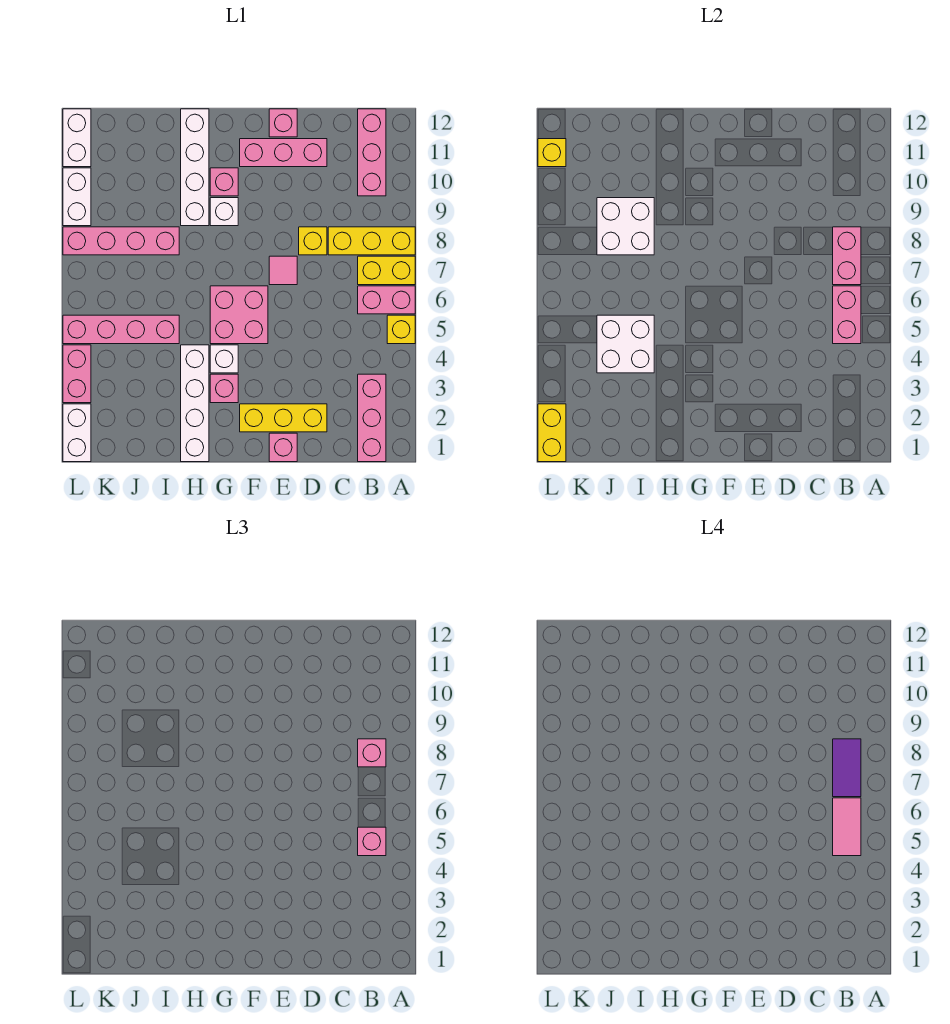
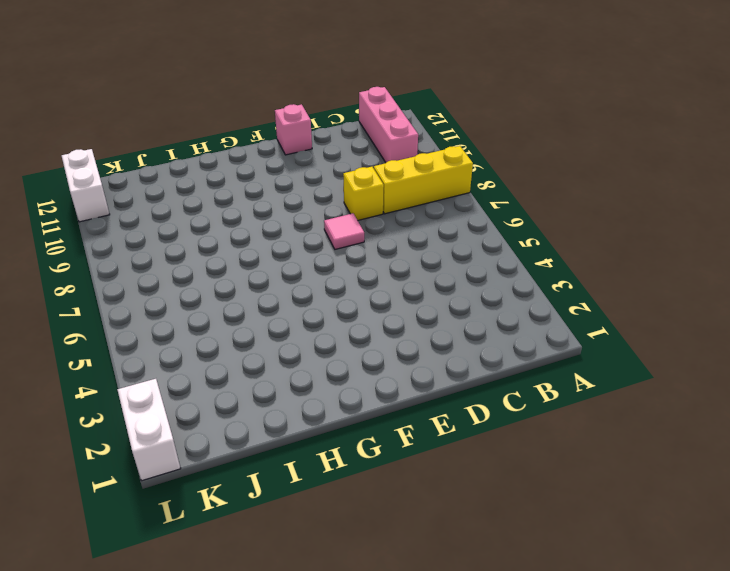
none -> yellow brick A5 level 1
none -> pink brick A6:B6 level 1
none -> yellow brick A7:B7 level 1
none -> pink brick B1:B3 level 1

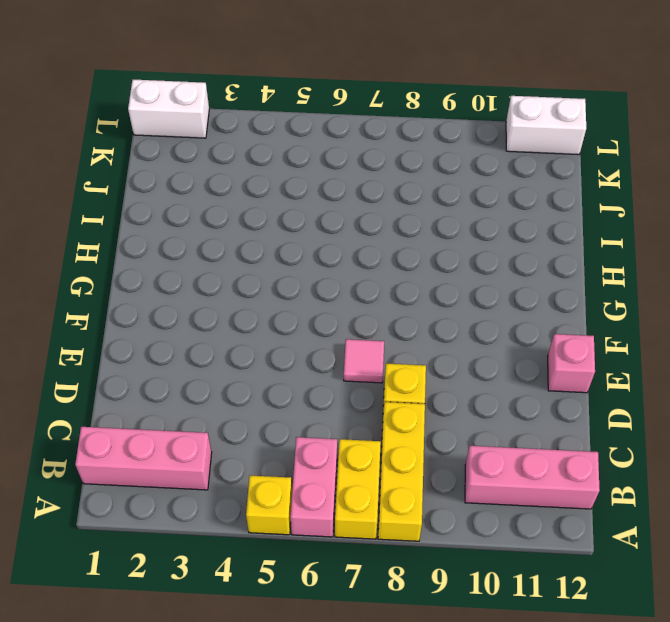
none -> yellow brick D2:F2 level 1
none -> pink brick D11:F11 level 1
none -> pink brick E1 level 1
none -> pink brick F5:G6 level 1

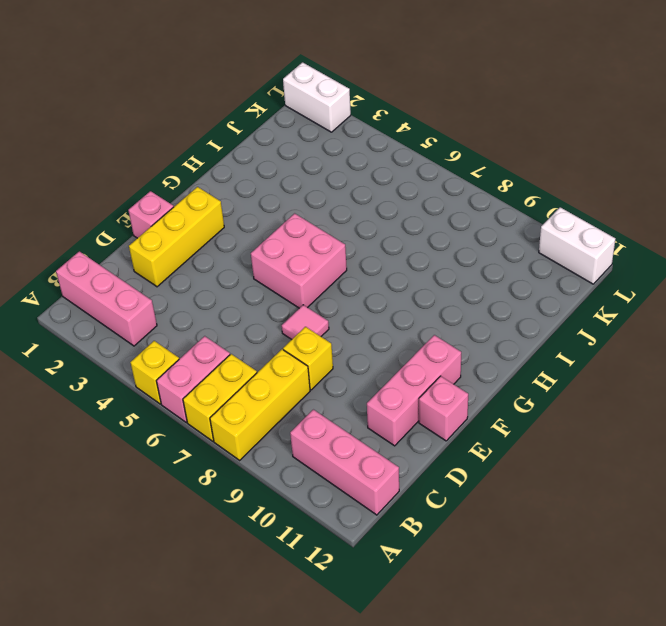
none -> pink brick G3 level 1
none -> white brick G4 level 1
none -> white brick G9 level 1
none -> pink brick G10 level 1

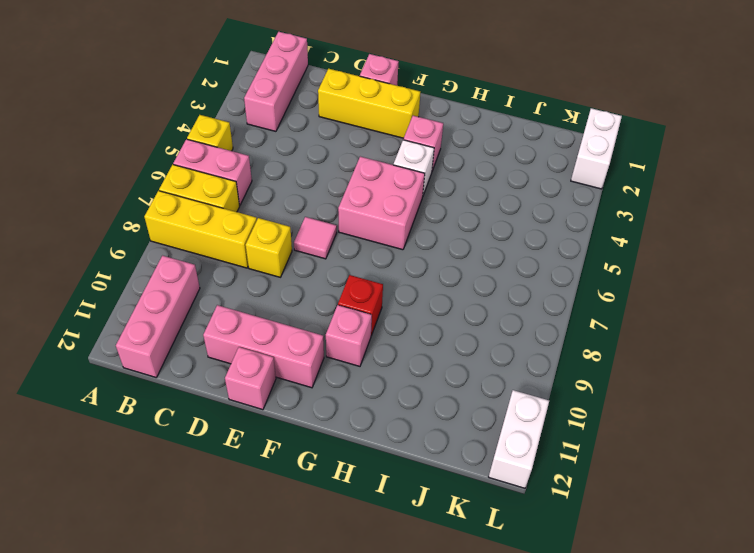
red brick G9 level 1 -> white brick G9 level 1
none -> white brick H1:H4 level 1
none -> white brick H9:H12 level 1
none -> pink brick I5:L5 level 1
none -> pink brick I8:L8 level 1

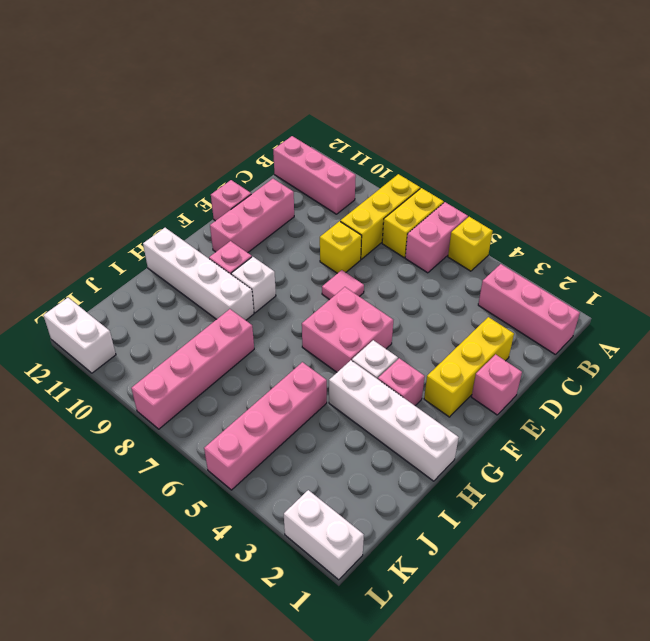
none -> pink brick L3:L4 level 1
none -> white brick L9:L10 level 1
none -> pink brick B5:B6 level 2
none -> pink brick B7:B8 level 2

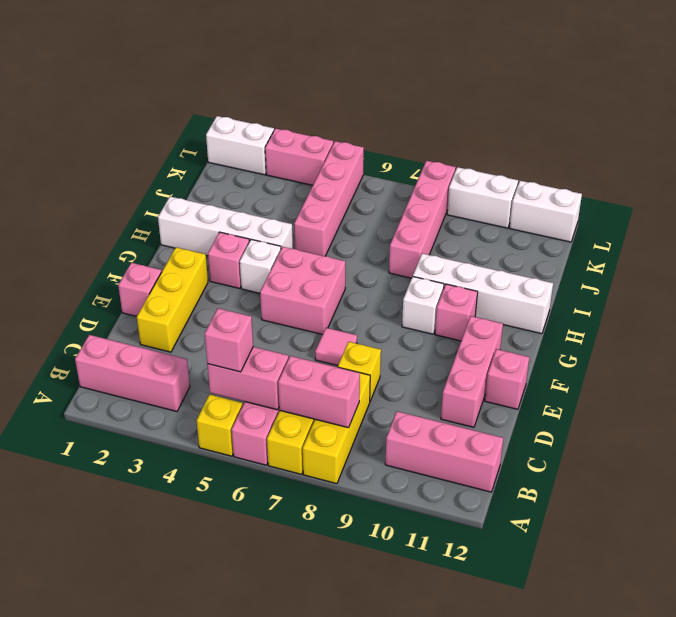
none -> white brick I4:J5 level 2
none -> white brick I8:J9 level 2
none -> yellow brick L1:L2 level 2
none -> yellow brick L11 level 2

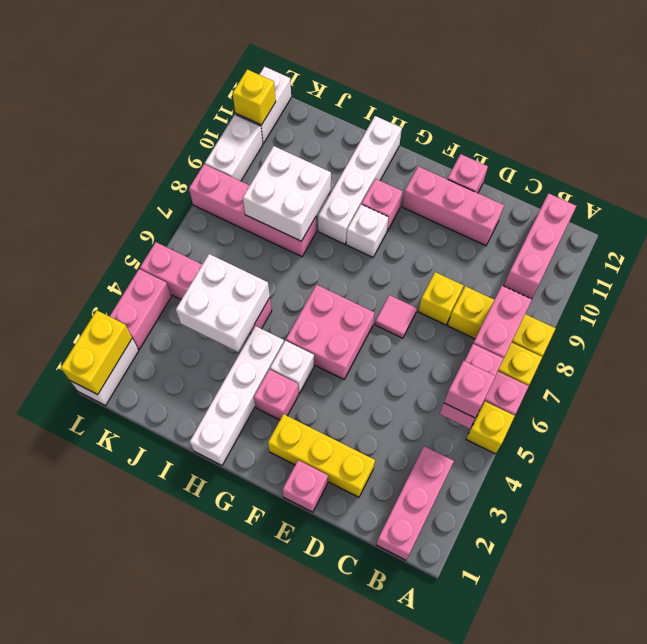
none -> pink brick B8 level 3
none -> pink tile B5:B6 level 4
none -> purple tile B7:B8 level 4

